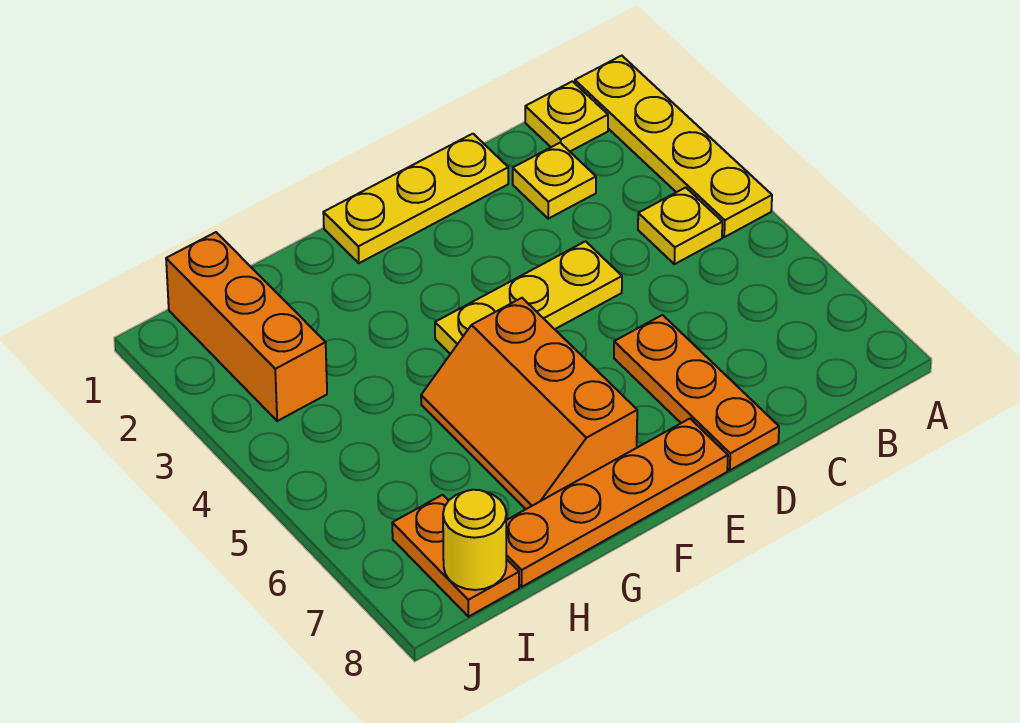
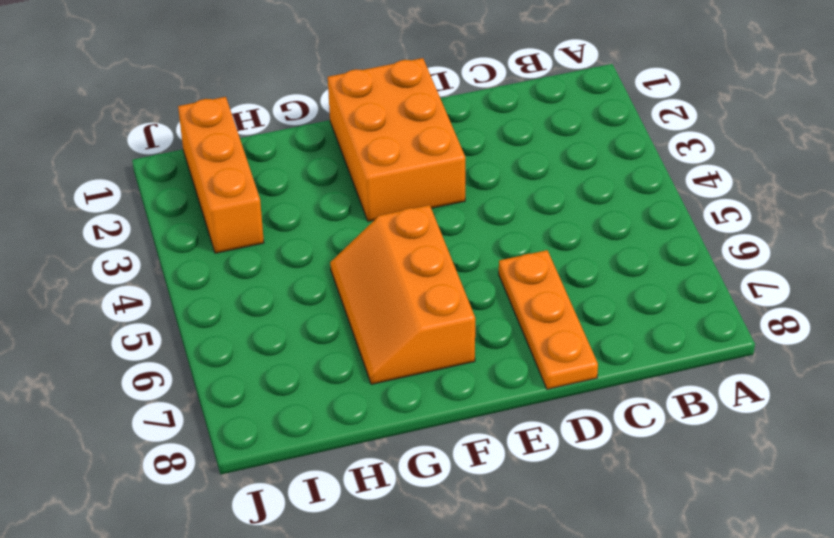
orange brick E1:F3 level 1 -> yellow plate D1:F1 level 1
none -> yellow plate A1:A4 level 1
none -> yellow plate B1 level 1
none -> yellow plate B4 level 1

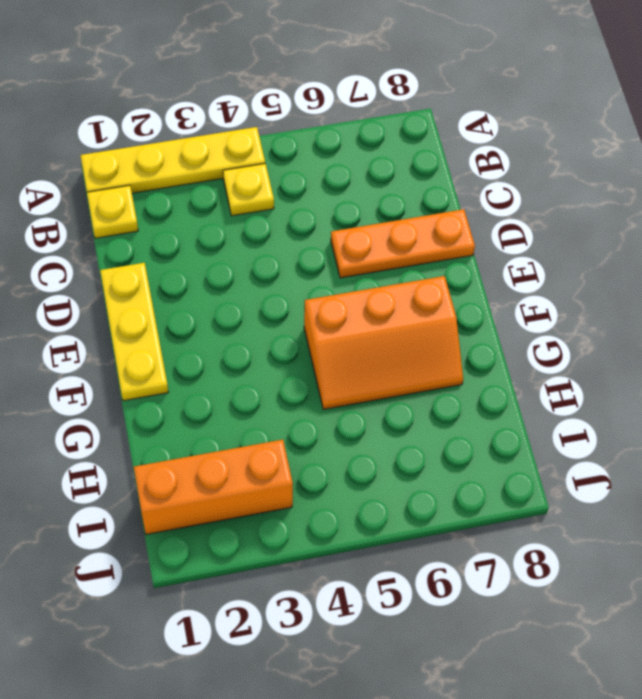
none -> yellow plate C2 level 1
none -> yellow plate D4:F4 level 1
none -> orange plate E8:H8 level 1

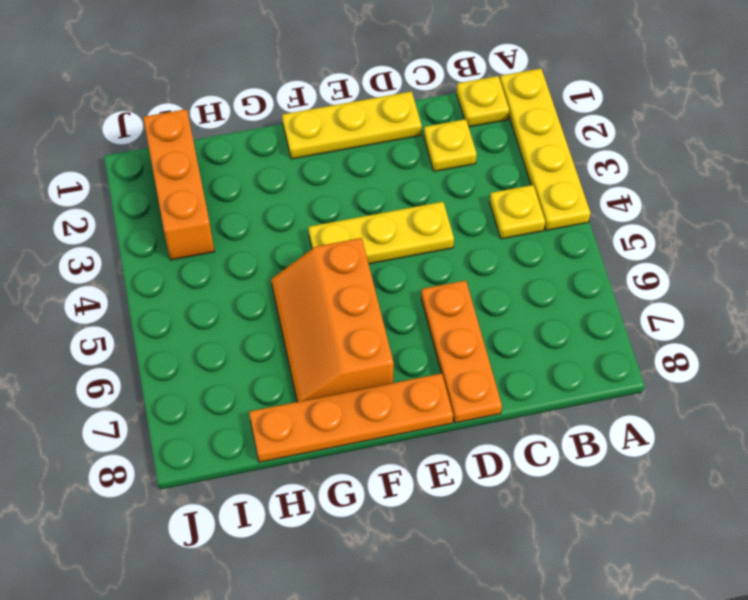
none -> orange plate I7:I8 level 1
none -> yellow round brick I8 level 2

